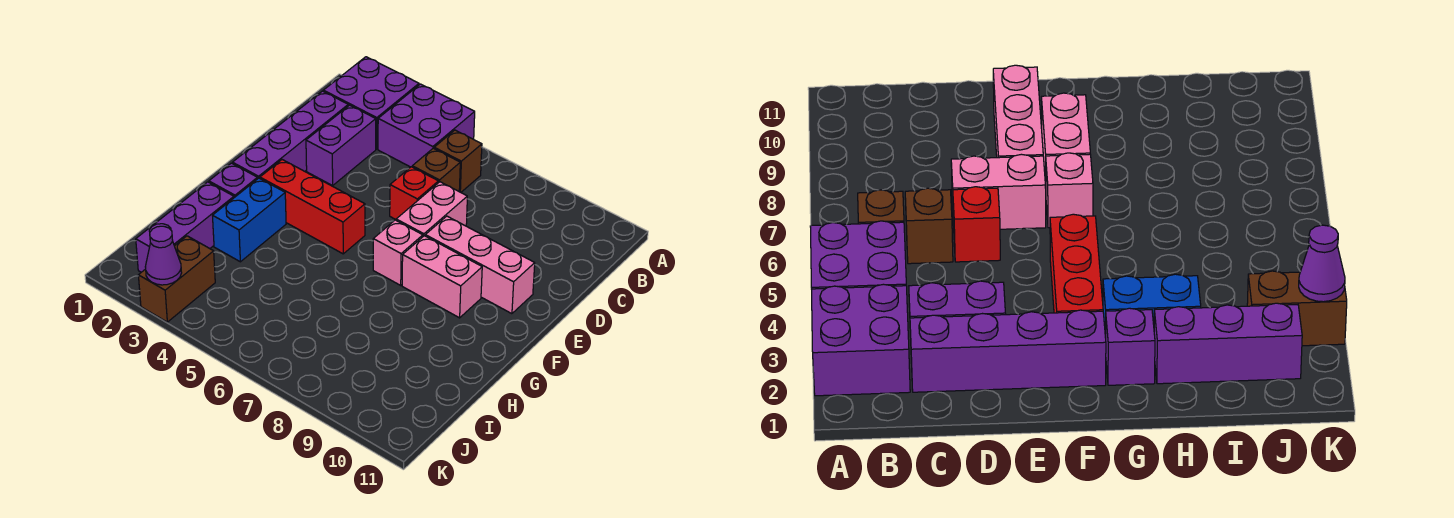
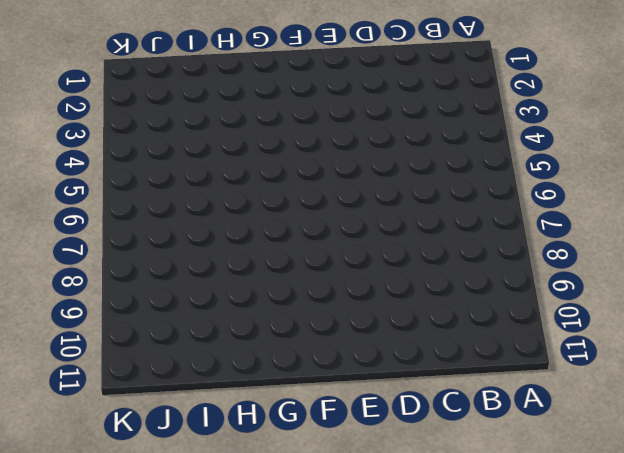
none -> purple brick A2:B3 level 1
none -> purple brick A4:B5 level 1
none -> brown brick B6 level 1

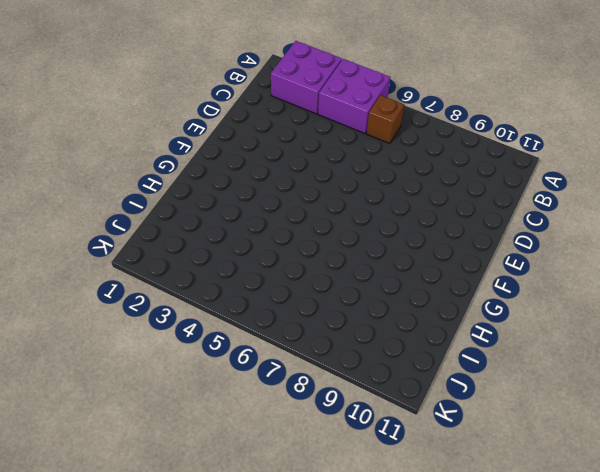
none -> purple brick C2:F2 level 1
none -> purple brick C3:D3 level 1
none -> brown brick C6 level 1

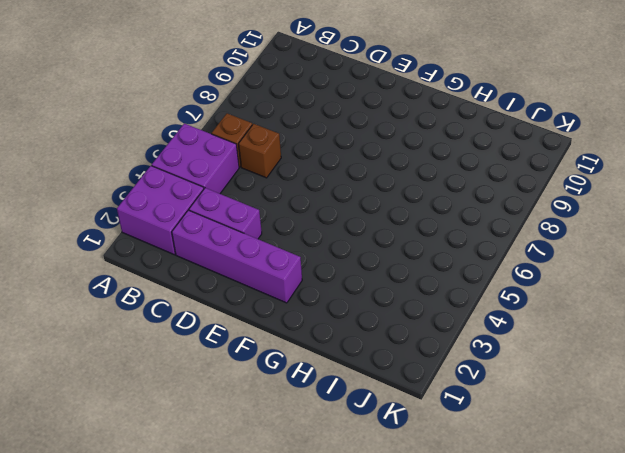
none -> red brick D6 level 1
none -> pink brick D7:E7 level 1
none -> pink brick E8:E10 level 1

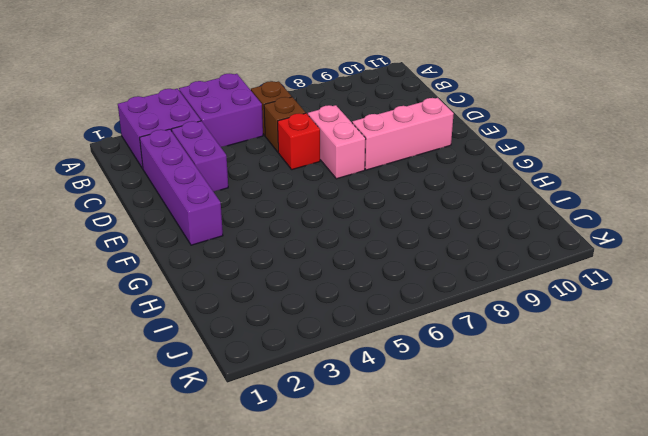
none -> red brick F3:F5 level 1
none -> pink brick F7 level 1
none -> pink brick F8:F9 level 1

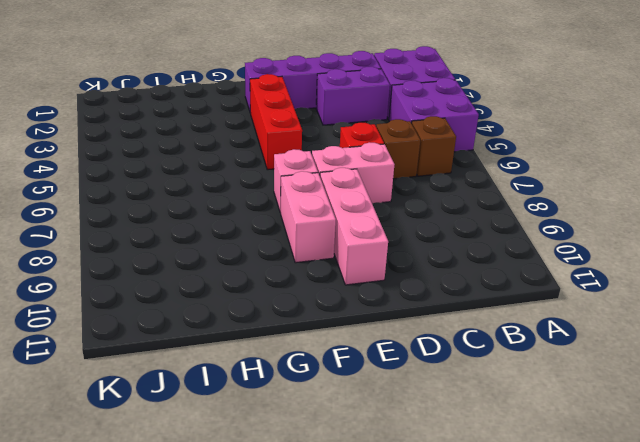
none -> purple brick G2 level 1
none -> blue brick G3:H3 level 1
none -> purple brick H2:J2 level 1

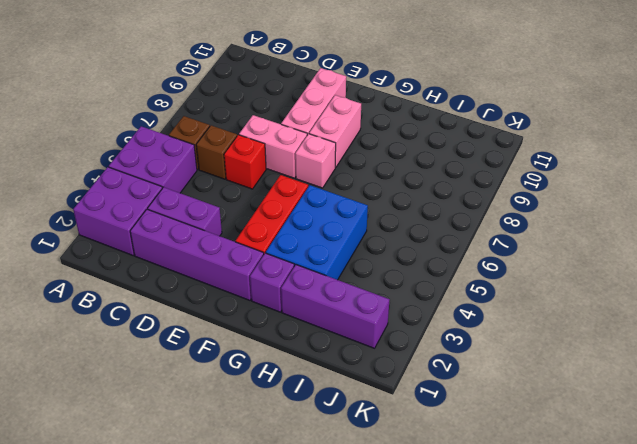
blue brick G3:H5 level 1 -> blue brick G3:H3 level 1
none -> brown brick J3:K3 level 1
none -> purple cone K3 level 2

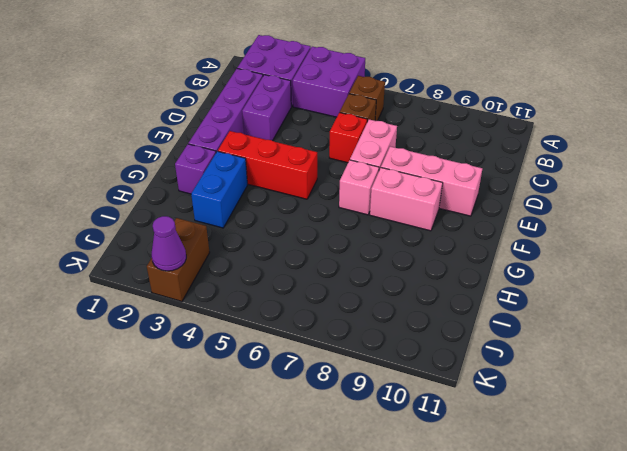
none -> purple brick H2:J2 level 1

